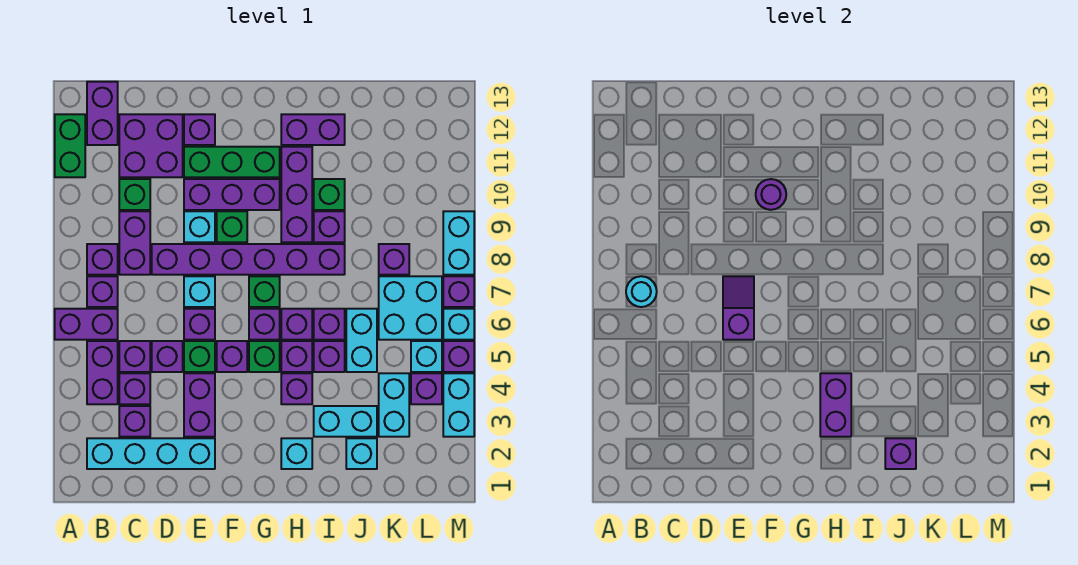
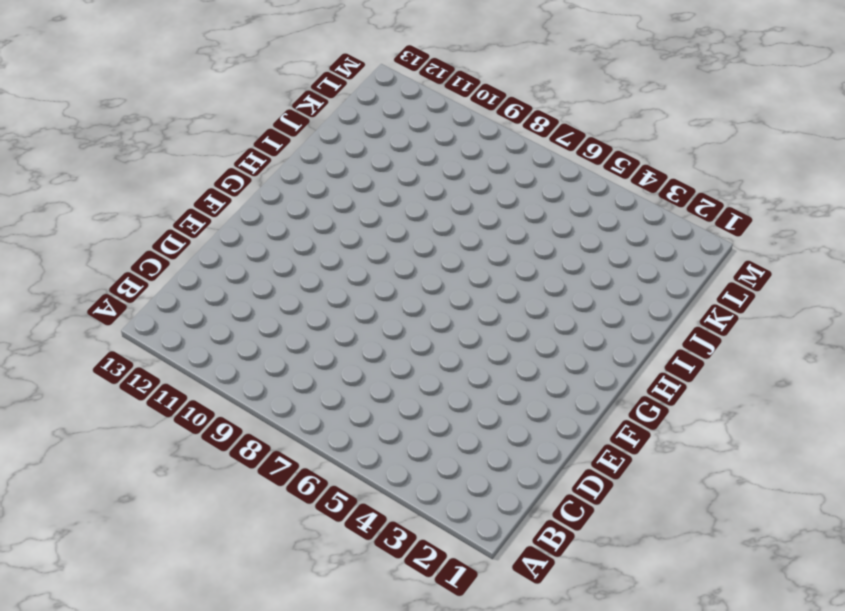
none -> purple brick A6:B6 level 1
none -> green brick A11:A12 level 1
none -> cyan brick B2:E2 level 1
none -> purple brick B4:B5 level 1

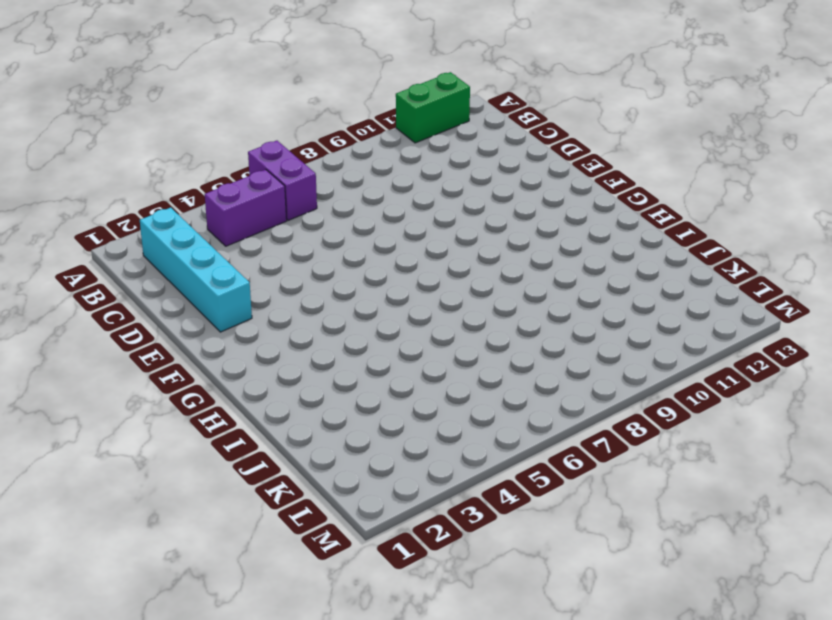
none -> purple brick B7 level 1
none -> purple brick B8 level 1
none -> purple brick B12:B13 level 1
none -> purple brick C3 level 1

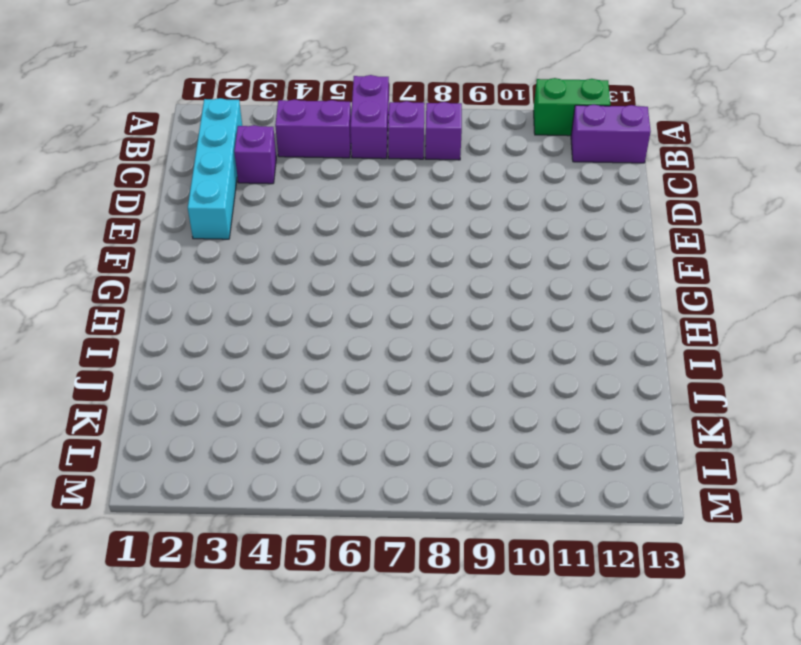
none -> purple brick C4 level 1
none -> purple brick C5 level 1
none -> purple brick C8:C9 level 1
none -> green brick C10 level 1

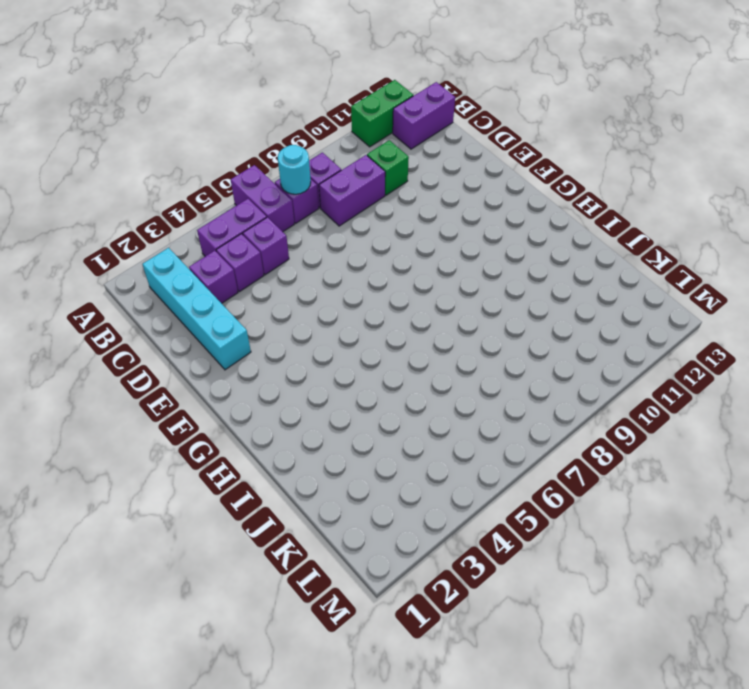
none -> purple brick C11:D12 level 1
none -> purple brick D5 level 1
none -> purple brick D8:I8 level 1
none -> purple brick E3:E4 level 1

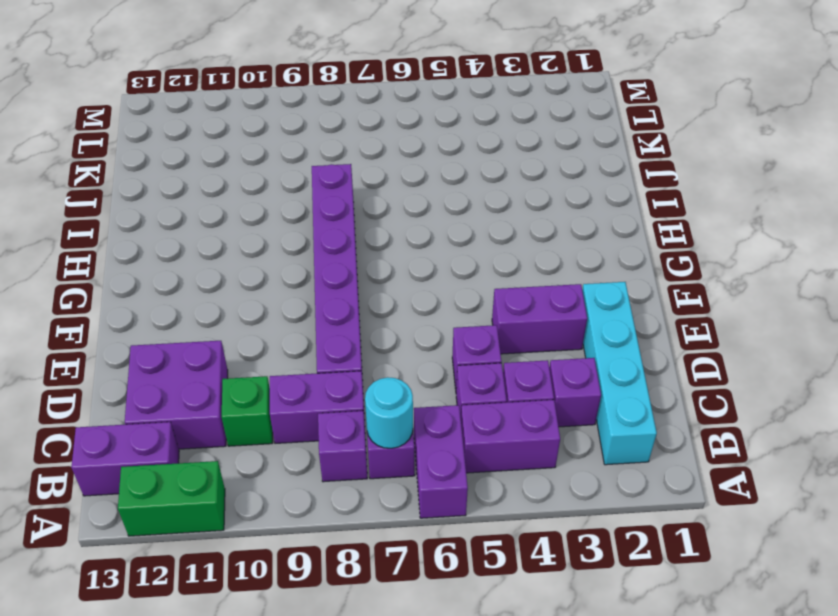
none -> green brick E5 level 1
none -> purple brick E6 level 1
none -> cyan brick E7 level 1
none -> cyan brick E9 level 1

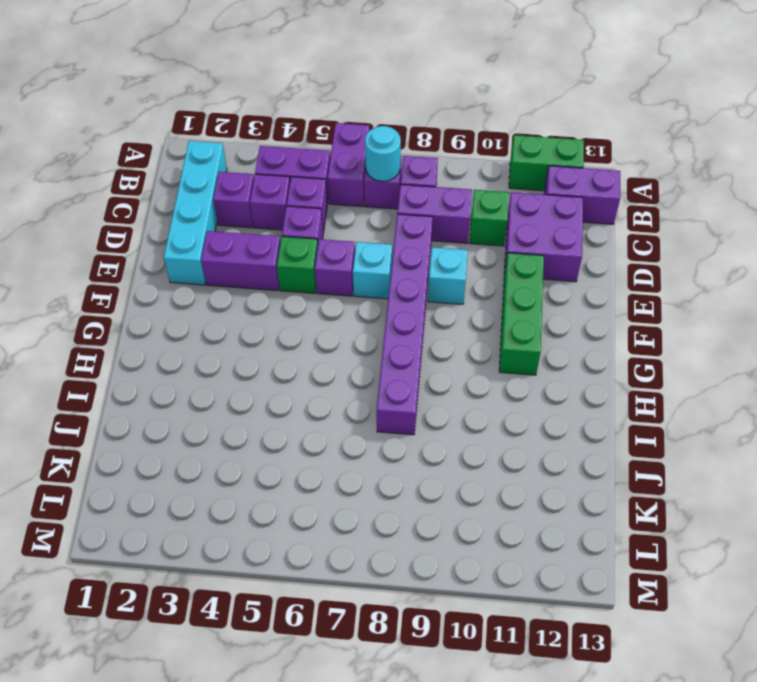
none -> purple brick E10:G10 level 1
none -> purple brick E12 level 1
none -> purple brick F5 level 1
none -> green brick F9 level 1

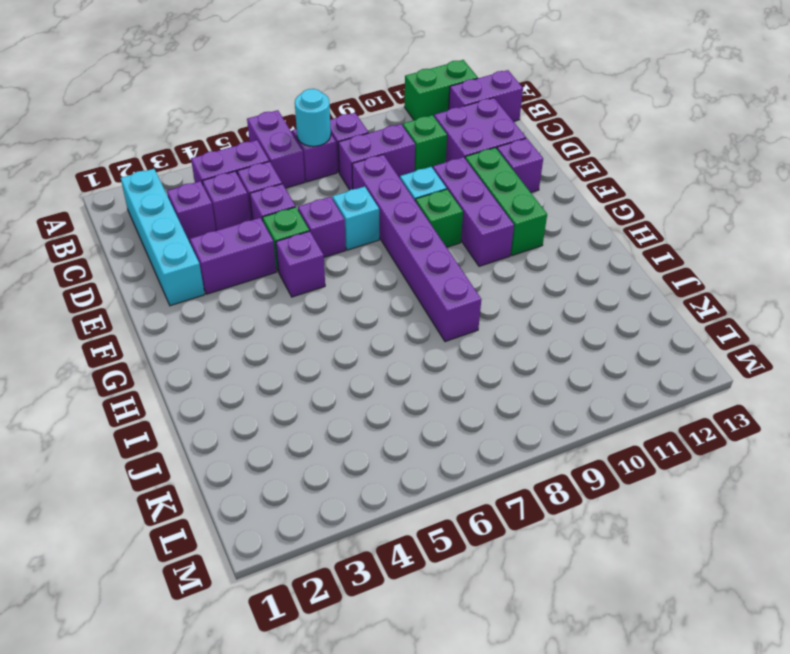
none -> green brick G5 level 1
none -> purple brick G6 level 1
none -> green brick G7 level 1
none -> cyan brick H2 level 1

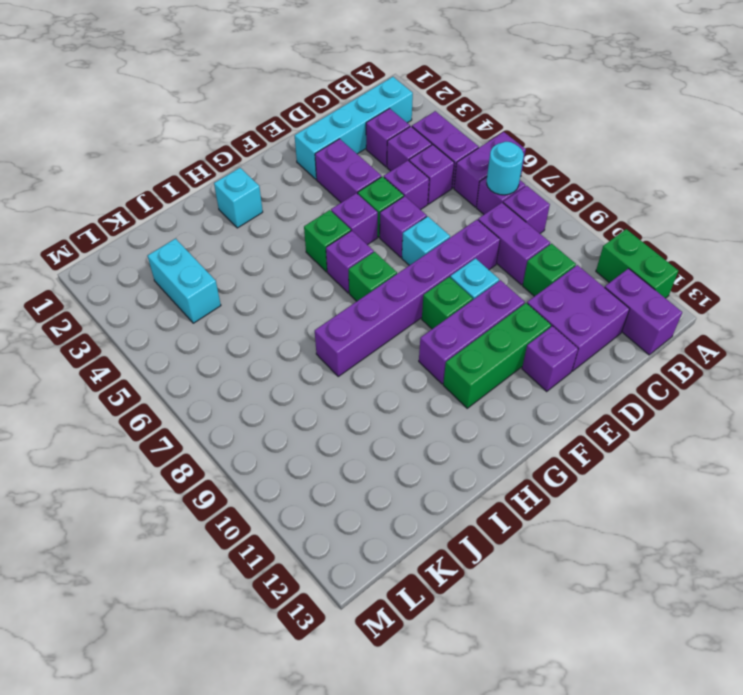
none -> purple brick H4 level 1
none -> purple brick H5 level 1
none -> purple brick H6 level 1
none -> purple brick H9:H11 level 1

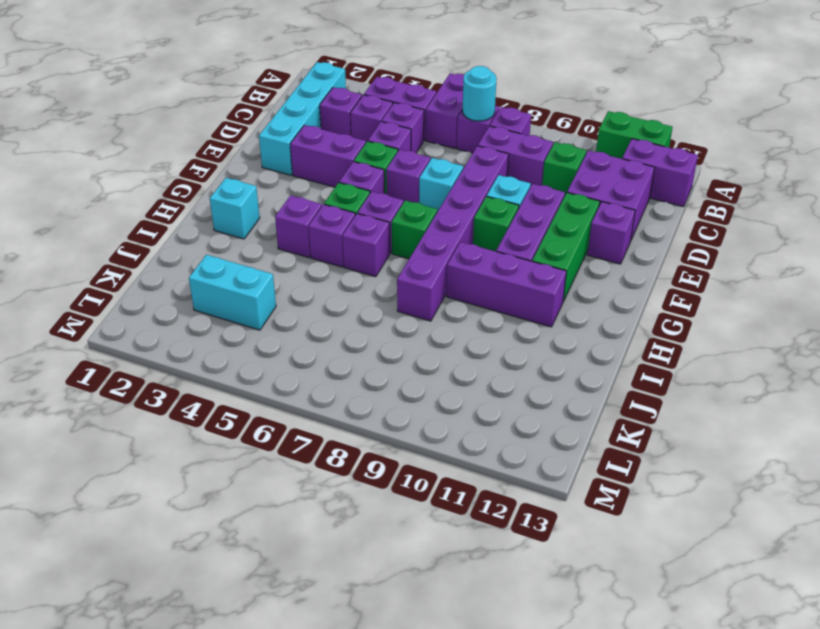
none -> purple brick H12:I12 level 1
none -> cyan brick I3:J3 level 1
none -> purple brick I5 level 1
none -> purple brick I6 level 1

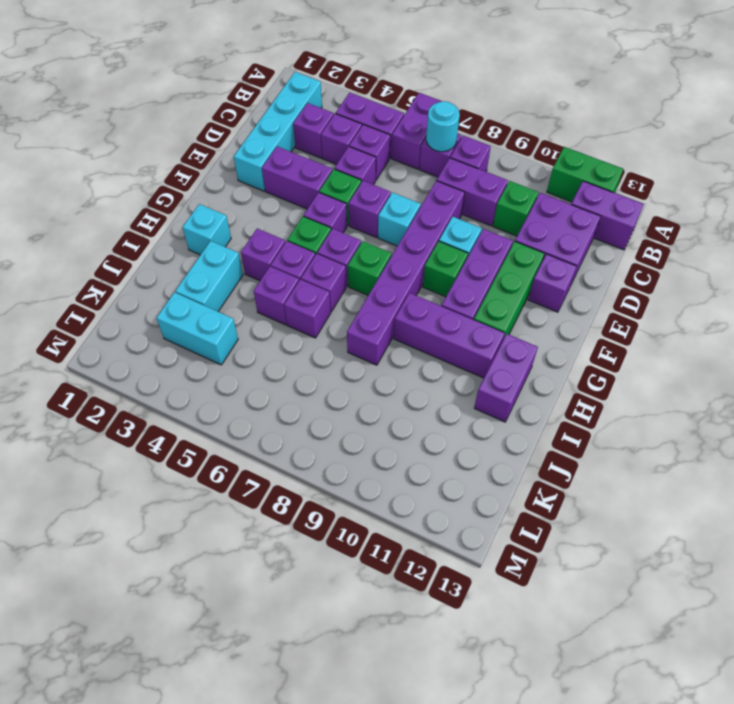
none -> purple brick I9 level 1
none -> green brick I10 level 1
none -> cyan brick J2 level 1
none -> cyan brick J5:J6 level 1

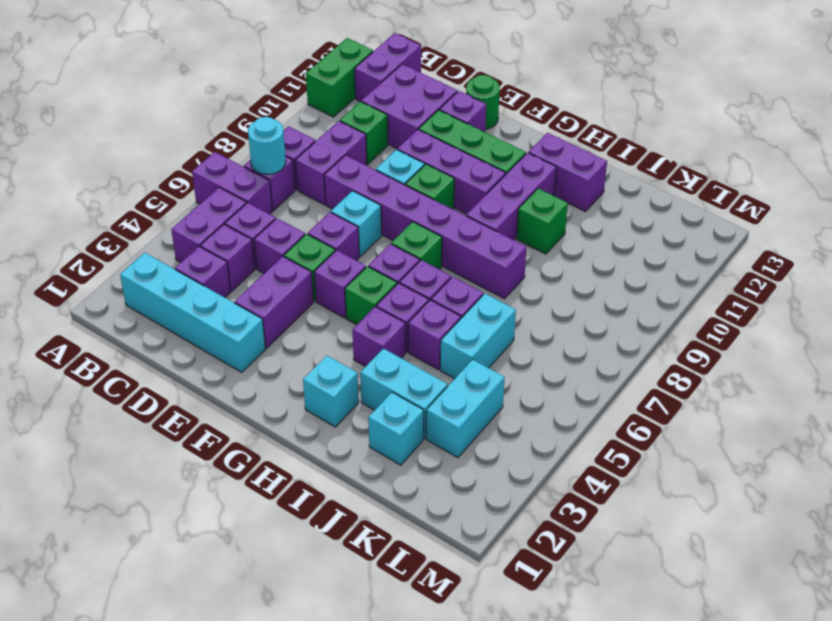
green round brick E13 level 1 -> none
none -> purple brick I9 level 1
none -> cyan brick K6:L7 level 1
none -> purple brick K8 level 1
none -> purple brick L4 level 1

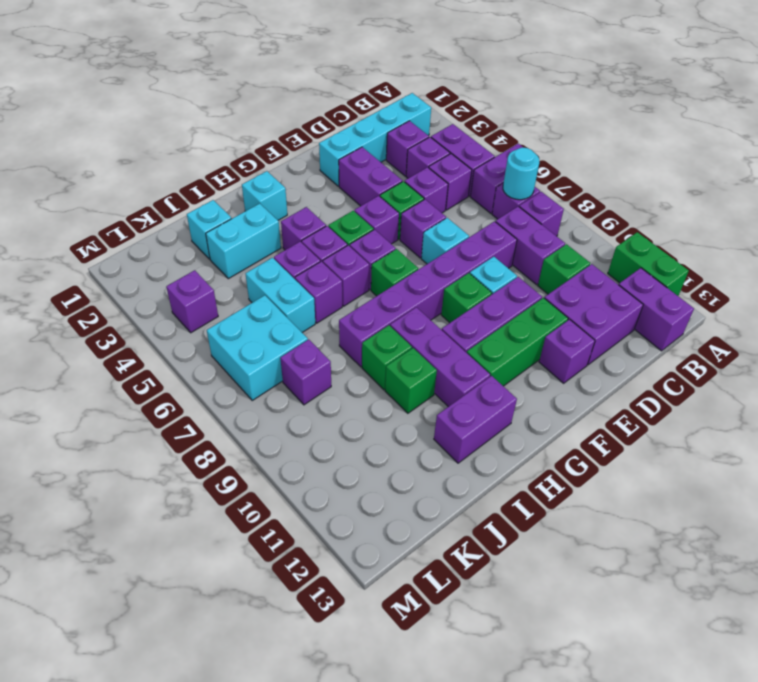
green brick I9 level 1 -> purple brick I9 level 1
none -> cyan brick K3:K4 level 1
none -> cyan brick L5 level 1
none -> cyan brick M3:M4 level 1
none -> purple brick M5 level 1

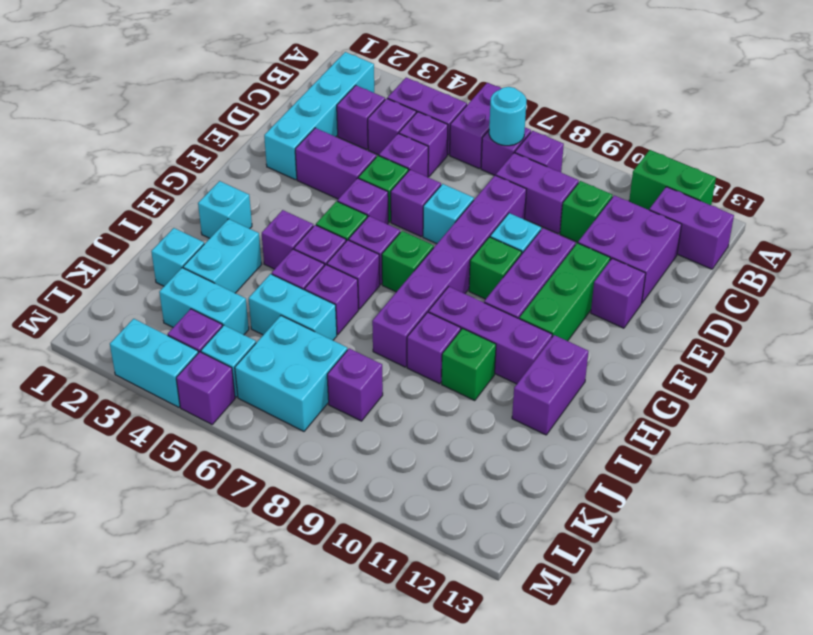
none -> cyan brick M6 level 1
none -> purple brick M7 level 1
none -> cyan brick M8:M9 level 1
none -> purple slope E6:E7 level 2 top 6

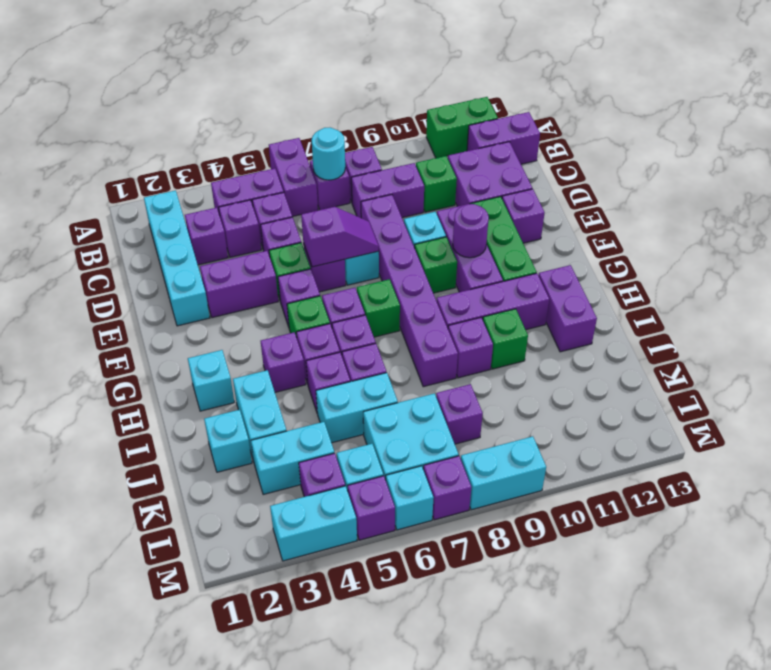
none -> purple brick H3:H4 level 2
none -> purple brick J2 level 2

